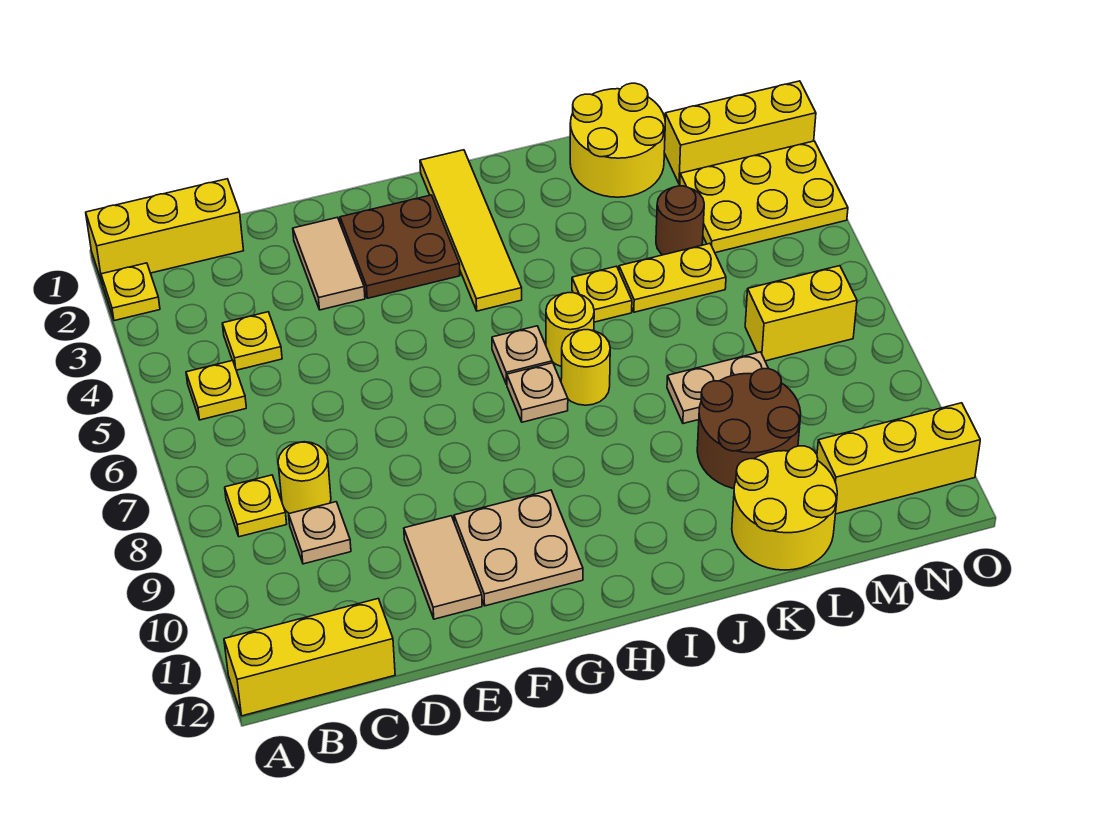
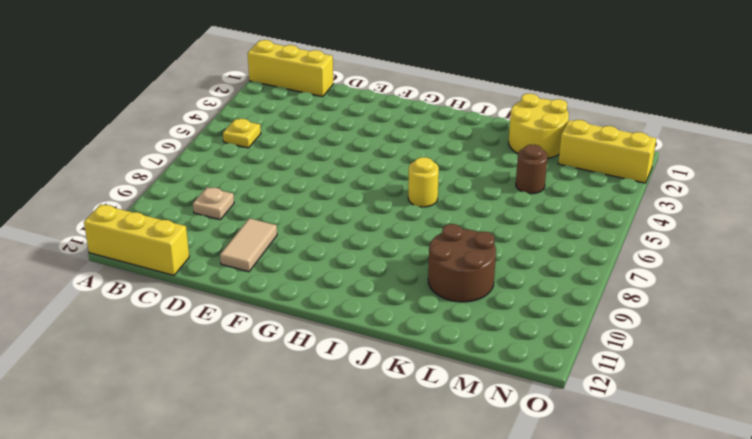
none -> yellow plate A2 level 1
none -> yellow plate B8 level 1
none -> yellow plate C4 level 1

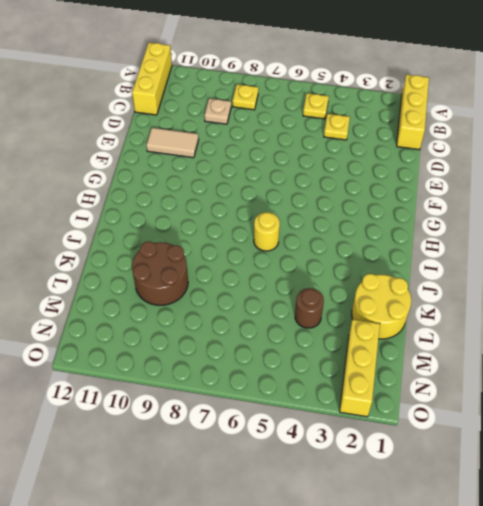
none -> yellow plate A2 level 1
none -> yellow round brick C8 level 1
none -> tan tile E2:E3 level 1

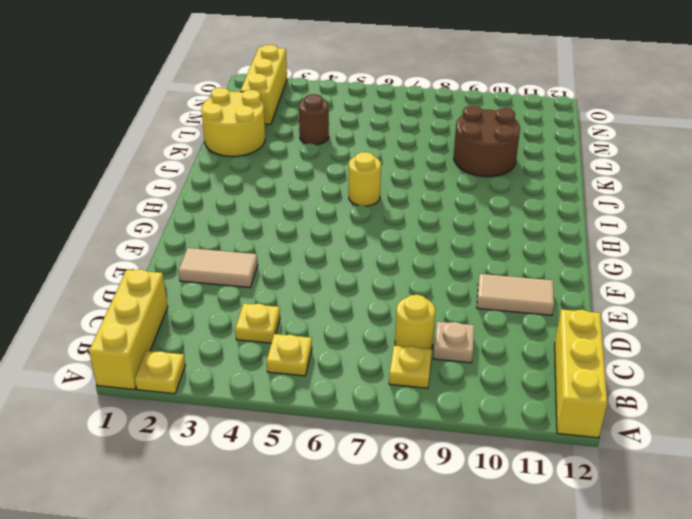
none -> brown plate F2:G3 level 1
none -> tan plate F10:G11 level 1
none -> yellow tile H1:H4 level 1

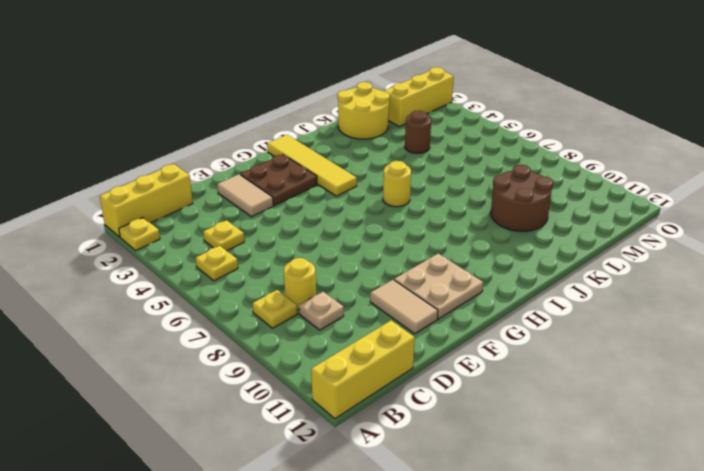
none -> tan plate H6 level 1
none -> tan plate H7 level 1
none -> yellow round brick I7 level 1

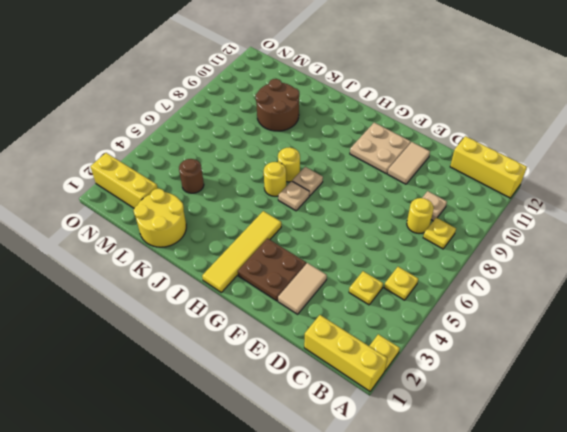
none -> yellow plate J5 level 1
none -> yellow plate K5:L5 level 1
none -> tan plate K8:L8 level 1

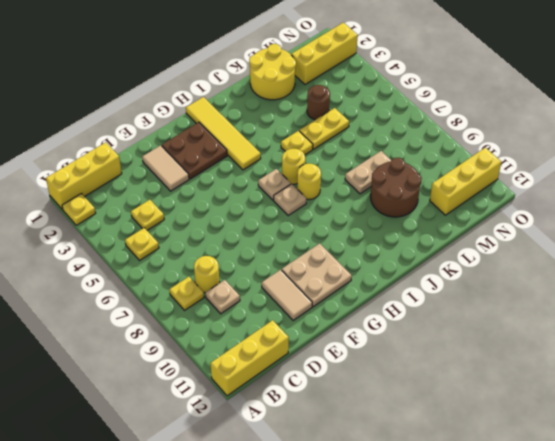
none -> yellow round brick K11:L12 level 1
none -> yellow plate M3:O4 level 1
none -> yellow brick M7:N7 level 1

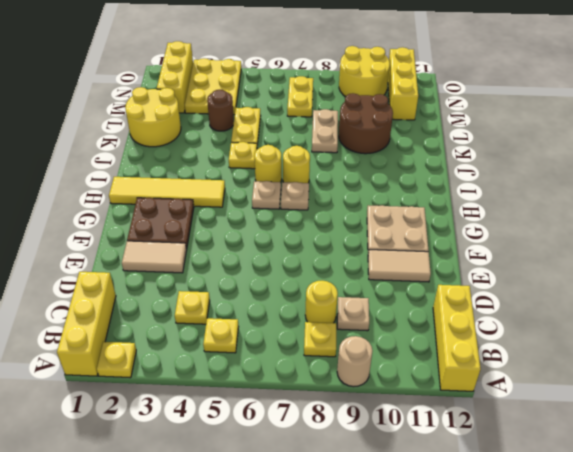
tan round brick A9 level 1 -> none
yellow plate M7:N7 level 1 -> yellow brick M7:N7 level 1
yellow round brick N9:O10 level 1 -> yellow round brick K11:L12 level 1

